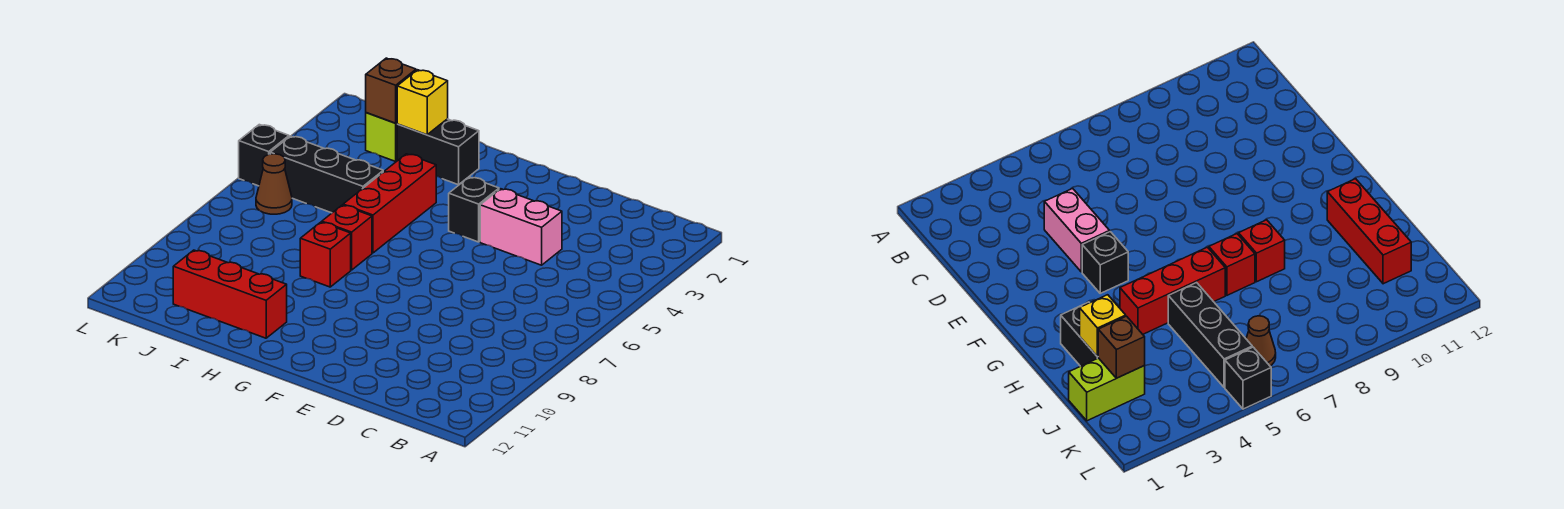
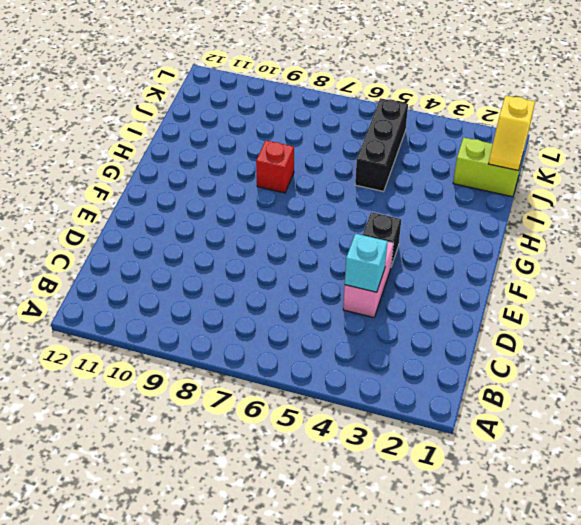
cyan brick D4 level 2 -> none
yellow slope J1:K1 level 2 top K -> none
none -> black brick H2:I2 level 1
none -> red brick H4:H6 level 1
none -> red brick H7 level 1

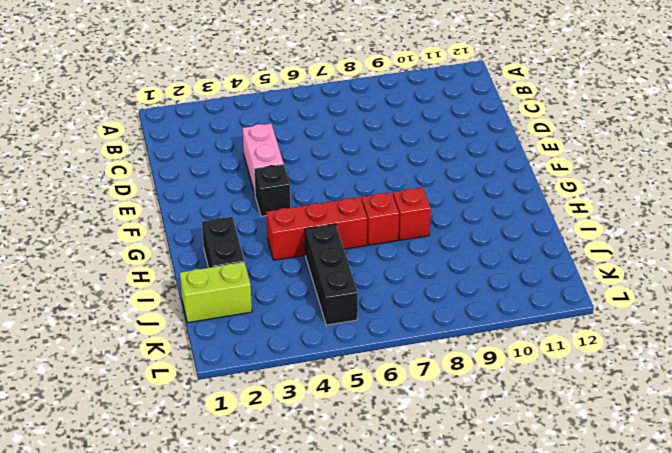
none -> red brick H11:J11 level 1
none -> brown cone K6 level 1
none -> black brick L5 level 1

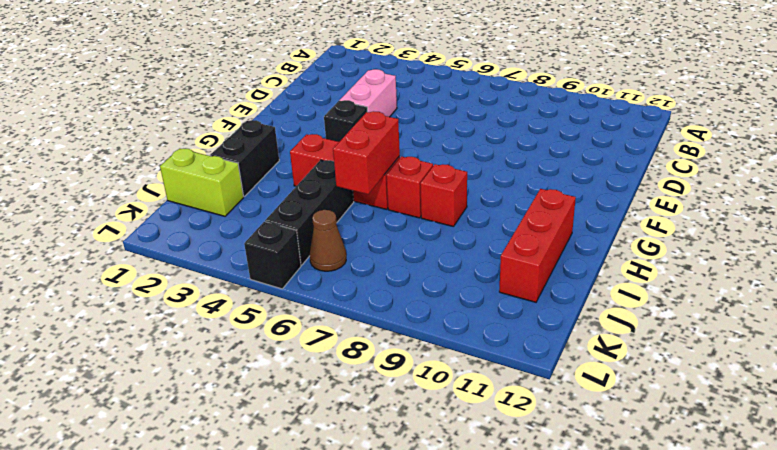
red brick H6:I6 level 2 -> none
none -> yellow brick I2 level 2
none -> brown brick J2 level 2

